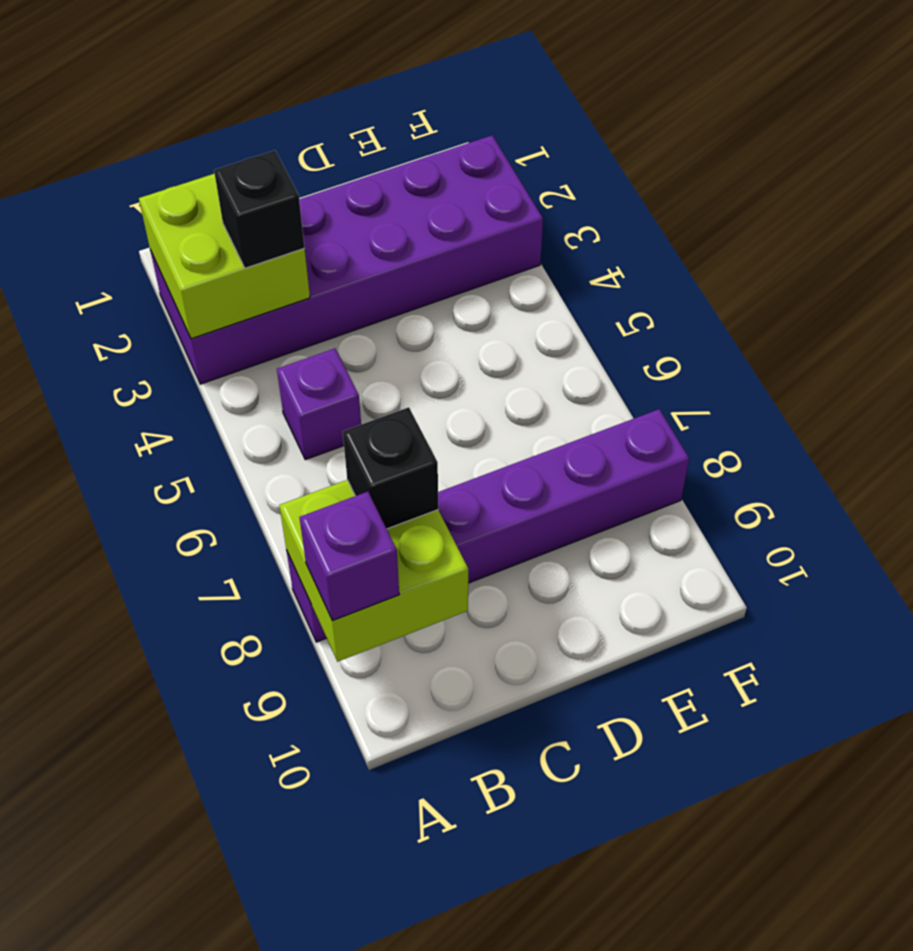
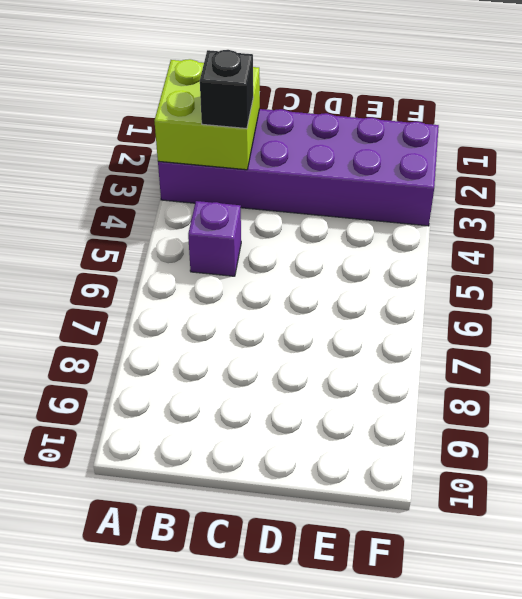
none -> purple brick A8:F8 level 1
none -> lime brick A8:B9 level 2

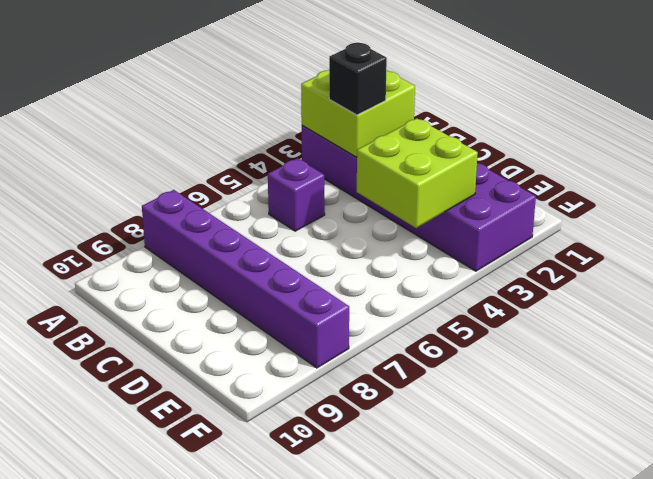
lime brick D3:E4 level 2 -> lime brick A8:B9 level 2
none -> purple brick A9 level 3
none -> black brick B8 level 3

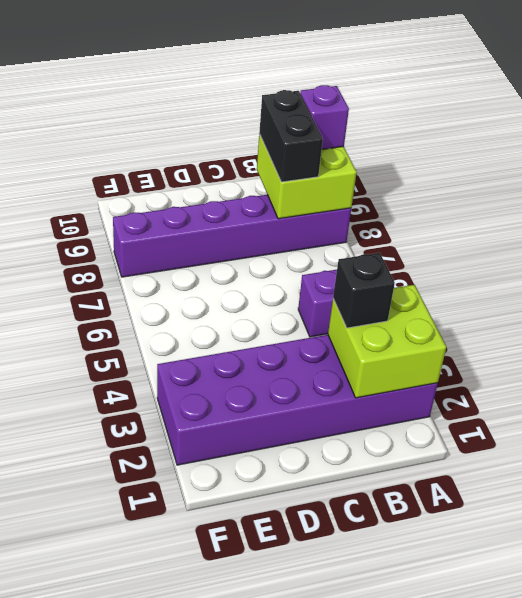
black brick B8:B9 level 3 -> black brick B8 level 3

